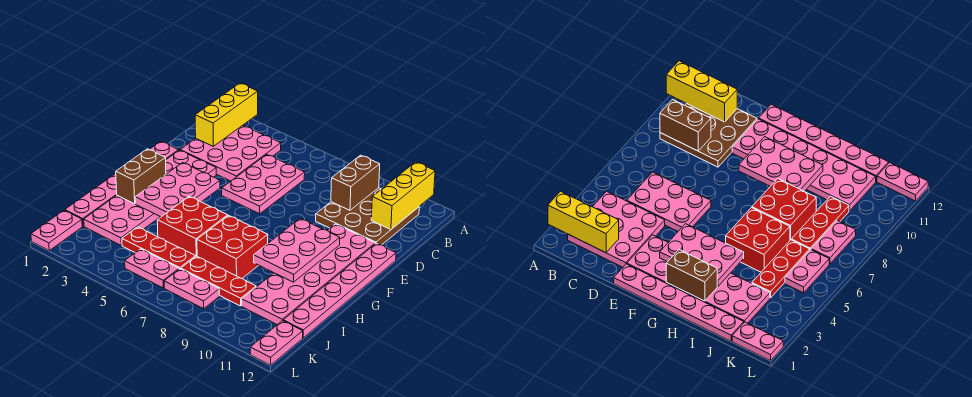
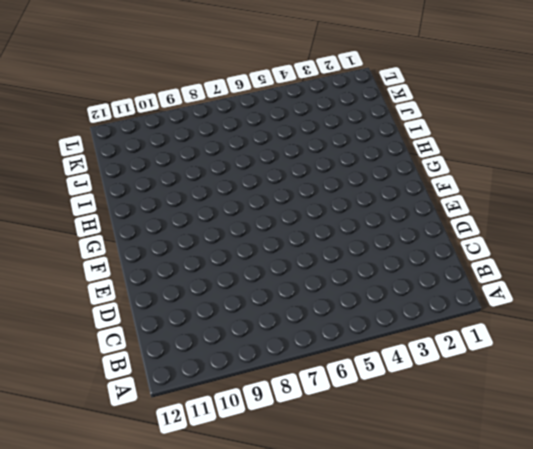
none -> pink plate B2:D4 level 1
none -> brown plate B9:D11 level 1
none -> pink plate C5:E6 level 1

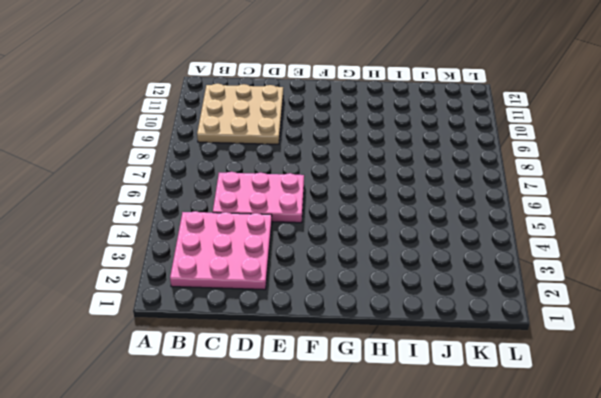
tan plate B9:D11 level 1 -> brown plate B9:D11 level 1
none -> pink plate E1:J1 level 1
none -> pink plate E2:J3 level 1
none -> pink plate E10:J11 level 1

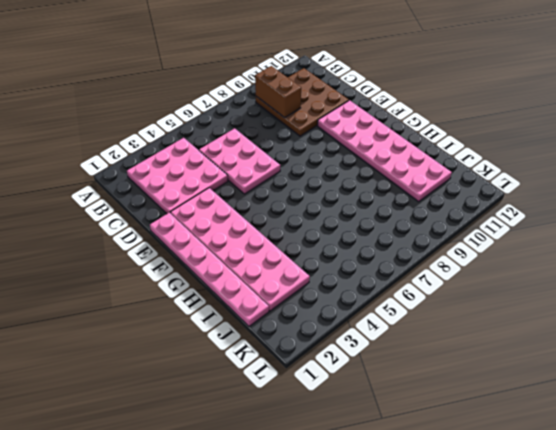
none -> pink plate E12:J12 level 1
none -> red brick H5:I6 level 1
none -> red brick H7:I8 level 1

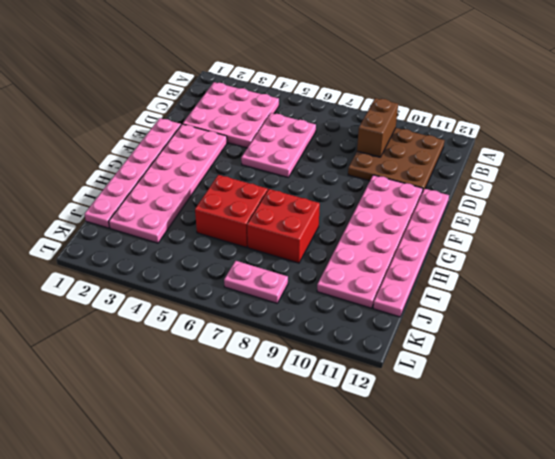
none -> red plate J4:J6 level 1
none -> red plate J7:J9 level 1
none -> pink plate K1:L1 level 1

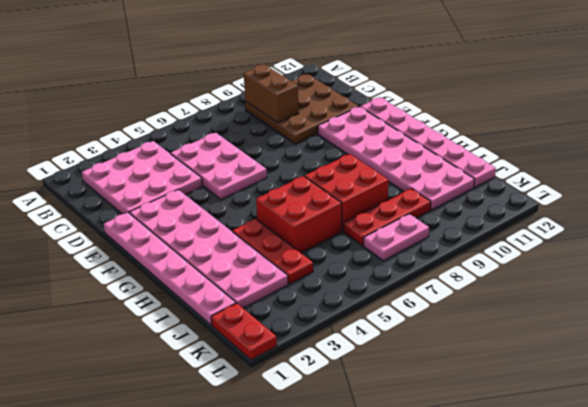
red plate H4:J4 level 1 -> red plate J4:J6 level 1
red plate K1:L1 level 1 -> pink plate K1:L1 level 1
none -> pink plate K5:K6 level 1
none -> pink plate K12:L12 level 1
none -> yellow brick A2:C2 level 2

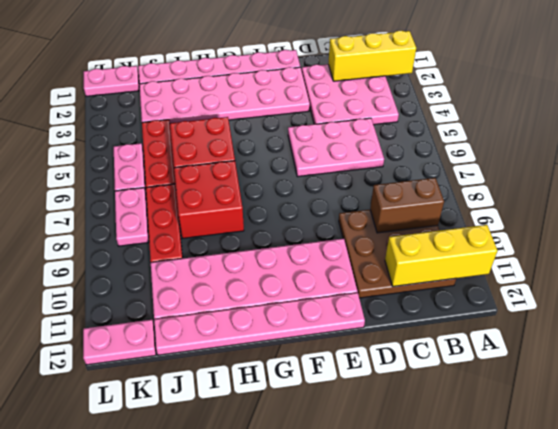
none -> pink plate F3:H4 level 2
none -> pink plate F9:H10 level 2
none -> brown brick G2:H2 level 2

